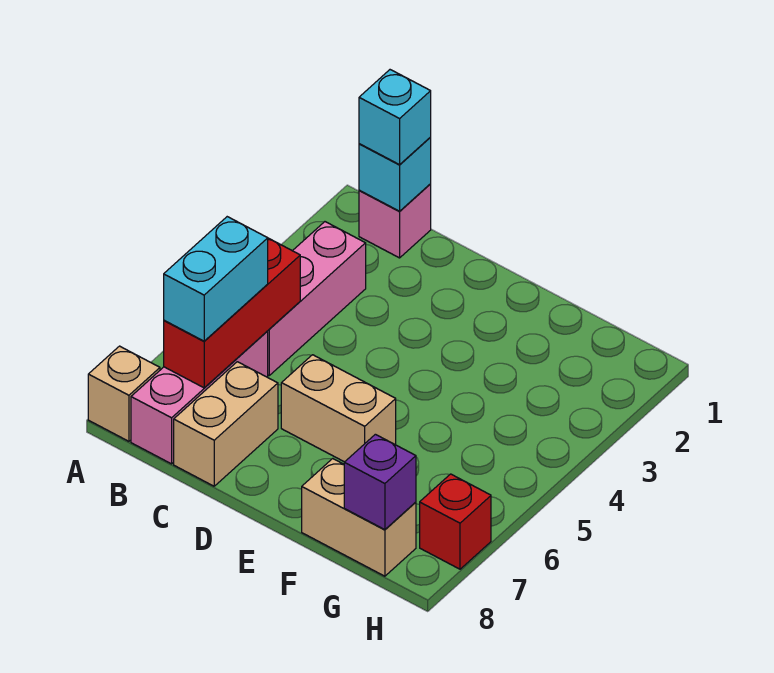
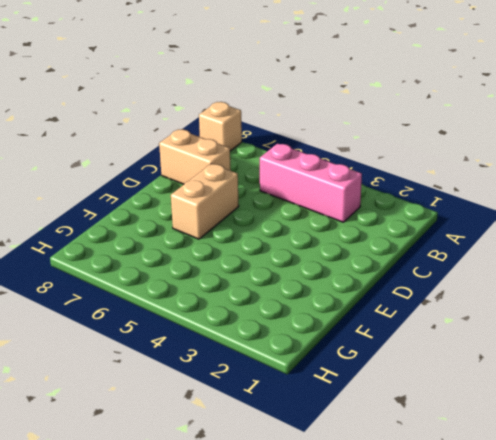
none -> pink brick B1 level 1
none -> pink brick B6:B8 level 1
none -> tan brick F8:G8 level 1

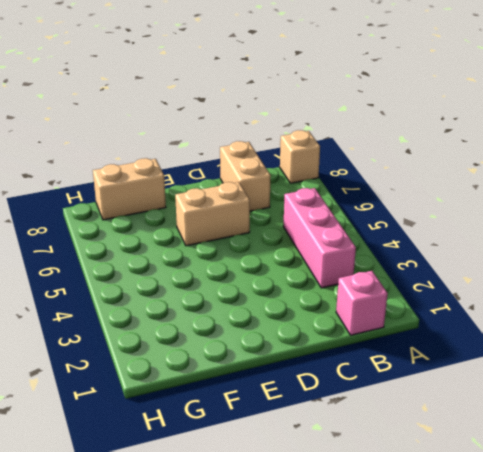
none -> pink brick B6:B8 level 1
none -> red brick H7 level 1
none -> cyan brick B1 level 2

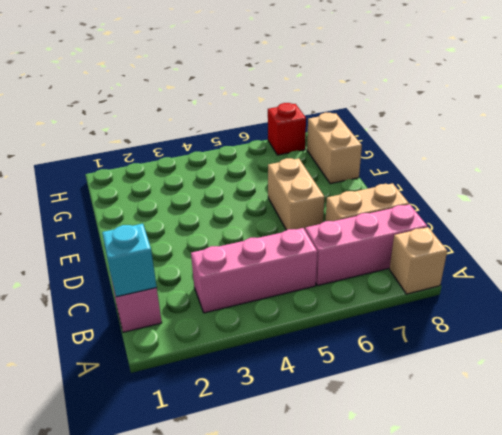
none -> red brick B5:B7 level 2
none -> purple brick G8 level 2
none -> cyan brick B1 level 3

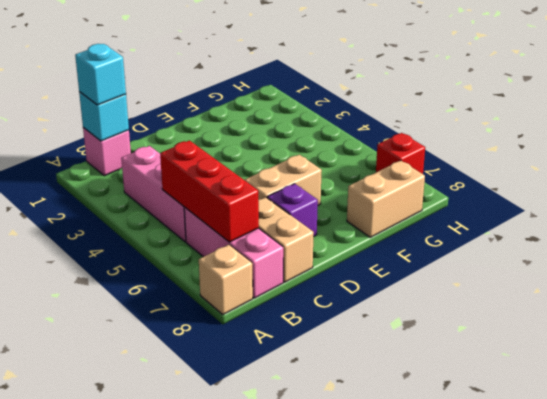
purple brick D7 level 1 -> purple brick G8 level 2
none -> cyan brick B6:B7 level 3

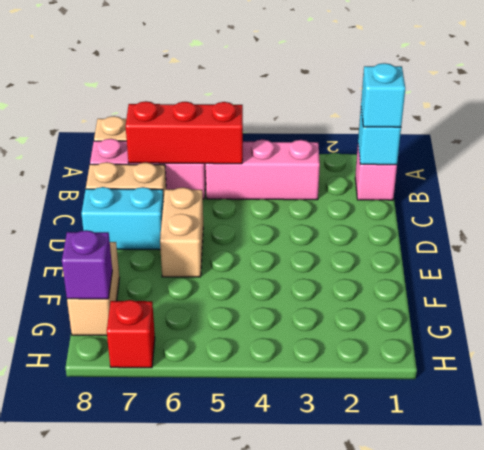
cyan brick D7:D8 level 1 -> cyan brick B6:B7 level 3

